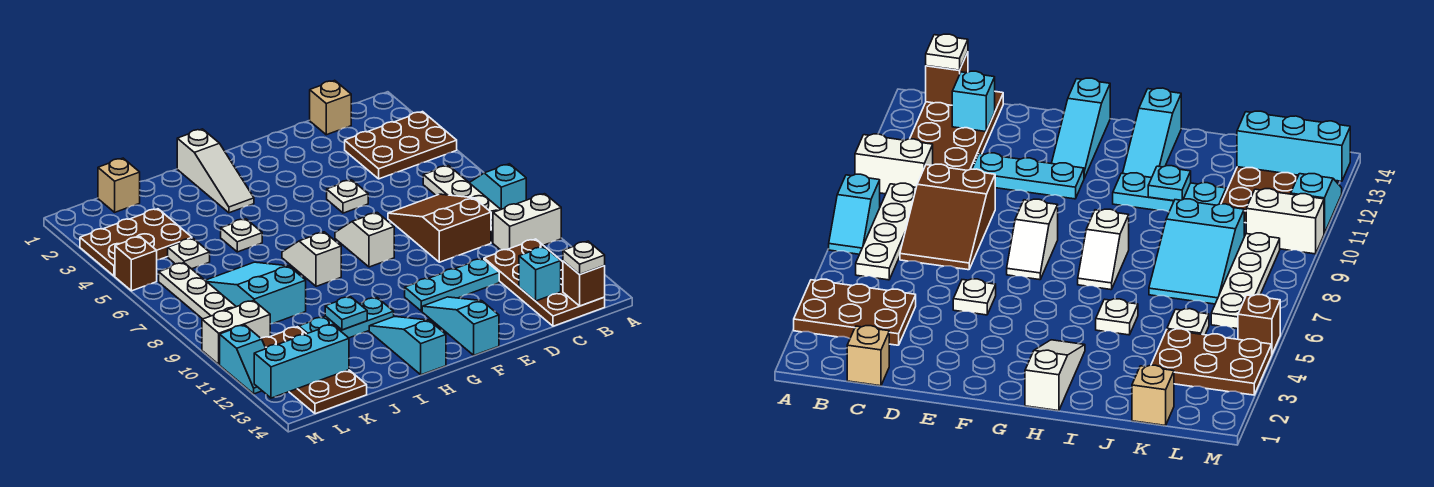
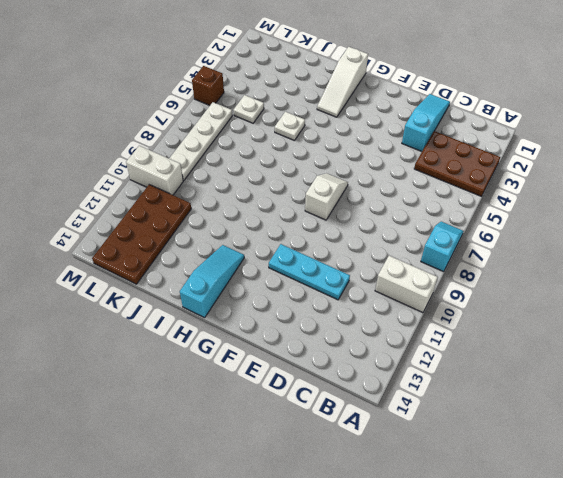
cyan slope D1:D3 level 1 top 3 -> cyan slope F12:F14 level 1 top 14
none -> white plate B6:B9 level 1
none -> brown plate B11:C14 level 1
none -> tan brick C1 level 1
none -> brown slope C7:D9 level 1 top 9

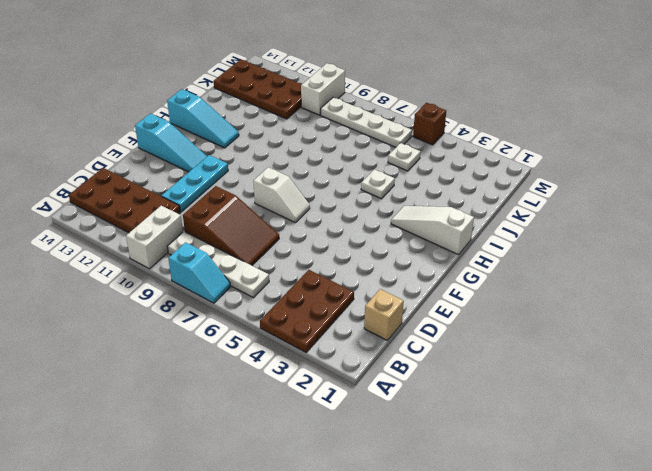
none -> white plate E5 level 1
none -> white slope H7:H8 level 1 top 8
none -> cyan plate H11:J11 level 1
none -> cyan slope J7:K9 level 1 top 9

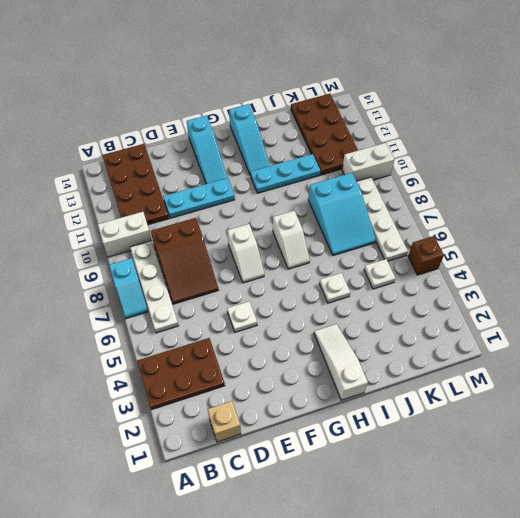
none -> tan brick K1 level 1
none -> brown plate K3:M4 level 1
none -> cyan slope M11:M12 level 1 top 11
none -> brown brick B14 level 2

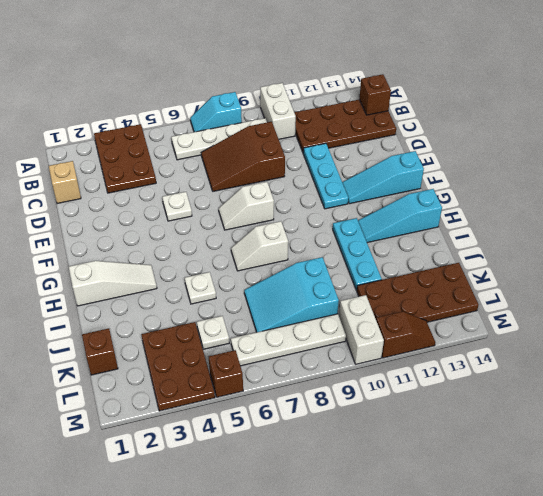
brown brick K1 level 1 -> tan brick K1 level 1
brown slope M11:M12 level 1 top 11 -> cyan slope M11:M12 level 1 top 11
none -> cyan brick C13 level 2
none -> cyan plate I11 level 2
none -> cyan brick K13:M13 level 2
none -> white plate B14 level 3

